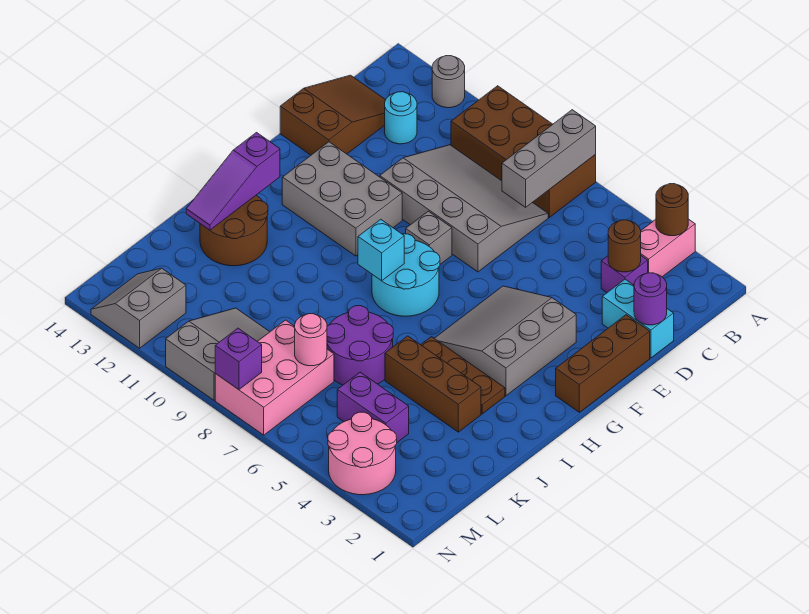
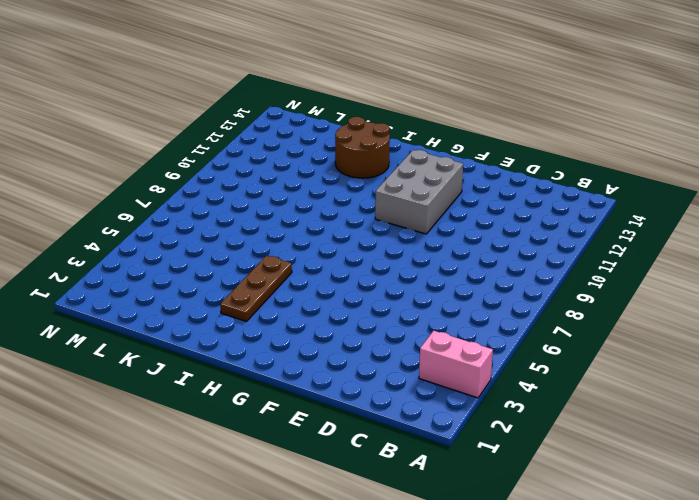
none -> brown brick A7:B10 level 1
none -> grey round brick A12 level 1
none -> purple brick C3 level 1
none -> grey slope C7:E10 level 1 top E

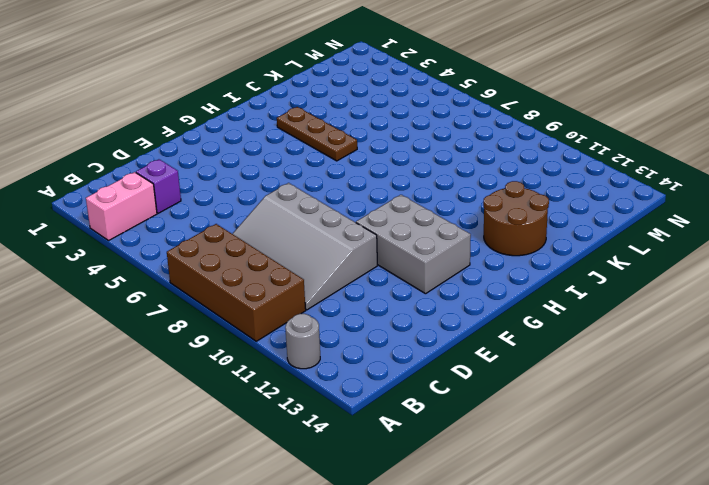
none -> cyan round brick C12 level 1
none -> brown slope C13:E14 level 1 top E
none -> cyan brick D1:D2 level 1
none -> brown brick E1:G1 level 1

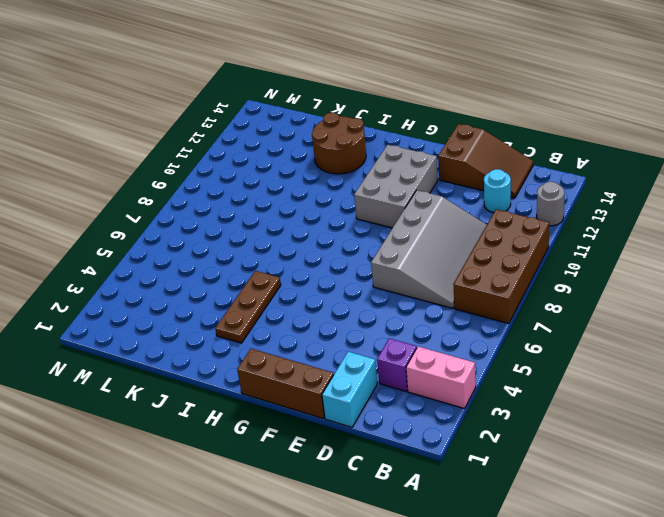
none -> grey slope F3:H5 level 1 top 3
none -> grey brick F8 level 1
none -> cyan round brick G7:H8 level 1
none -> brown brick J3:J5 level 1

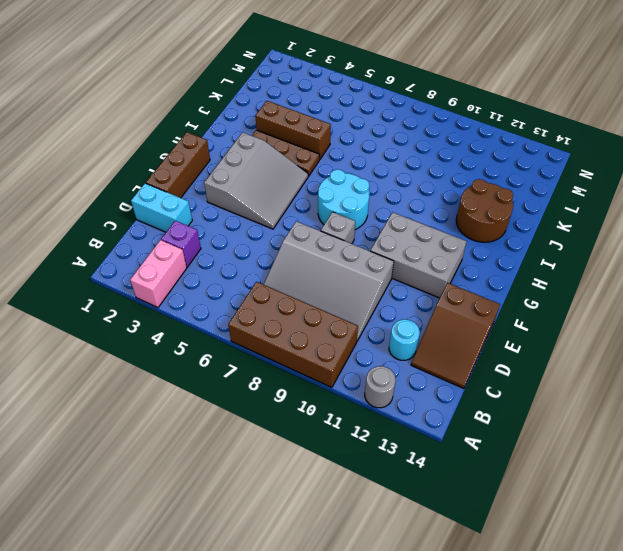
none -> purple round brick J6:K7 level 1
none -> purple brick L4:L5 level 1
none -> pink brick L7:N8 level 1
none -> grey slope L9:N10 level 1 top N

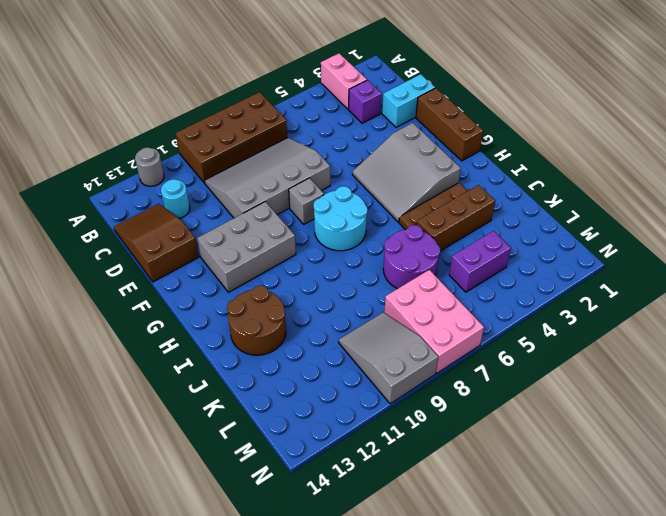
none -> pink round brick M3:N4 level 1
none -> grey slope M12:N13 level 1 top 12
none -> brown round brick A3 level 2
none -> grey brick A7:C7 level 2

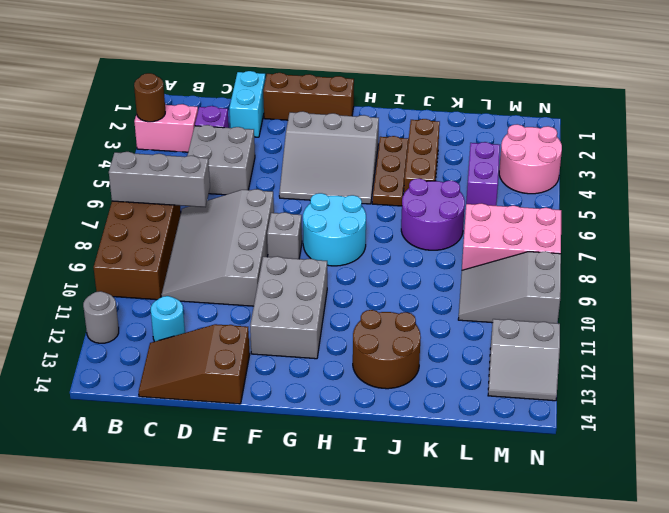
grey brick C4:D5 level 1 -> none
none -> brown round brick C3 level 2
none -> purple round brick D1 level 2
none -> cyan brick H8 level 2
none -> purple slope H13:J13 level 2 top H

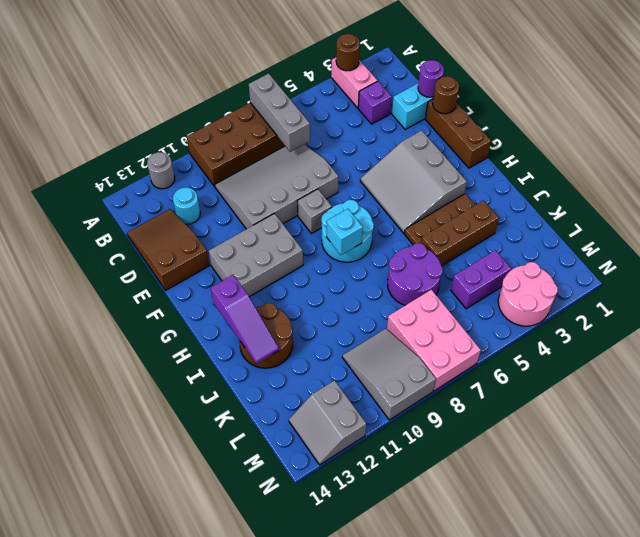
brown round brick E1 level 2 -> brown round brick C3 level 2
none -> pink round brick L7 level 2
none -> purple brick N8 level 2

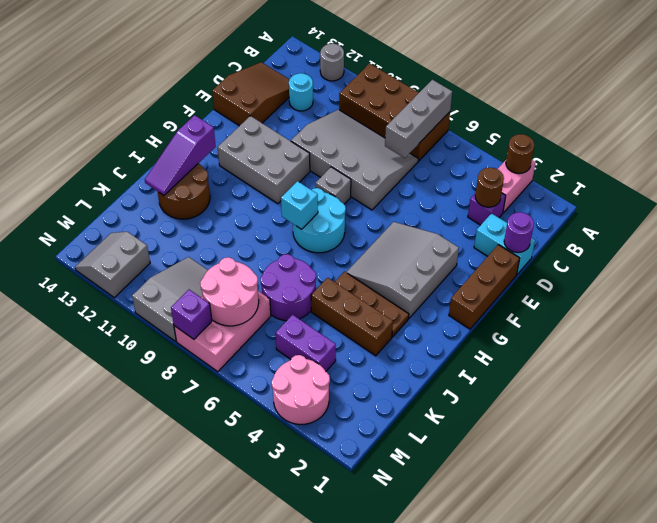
pink round brick L7:M8 level 2 -> pink round brick L7 level 2

